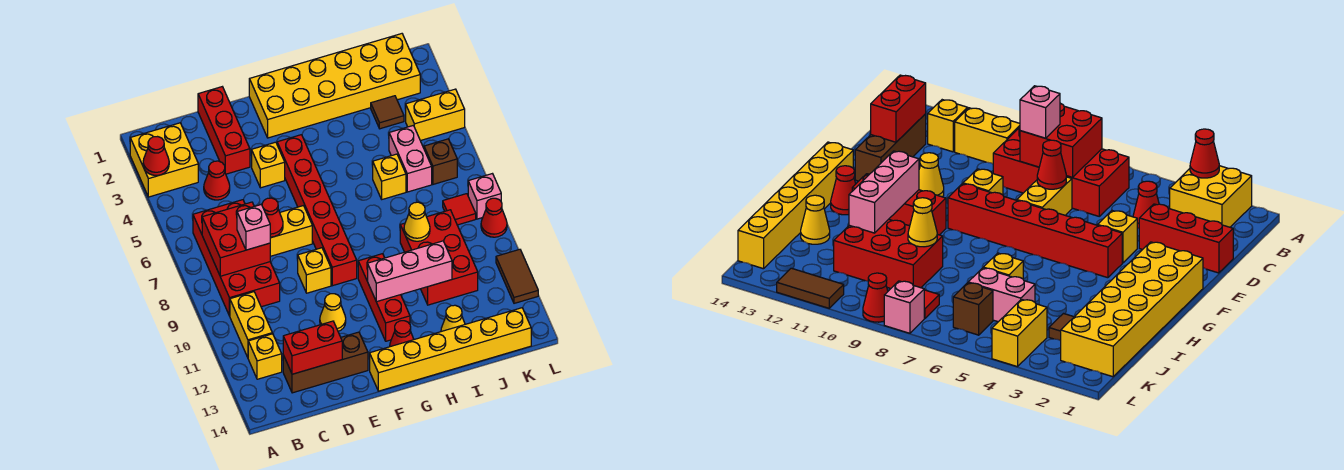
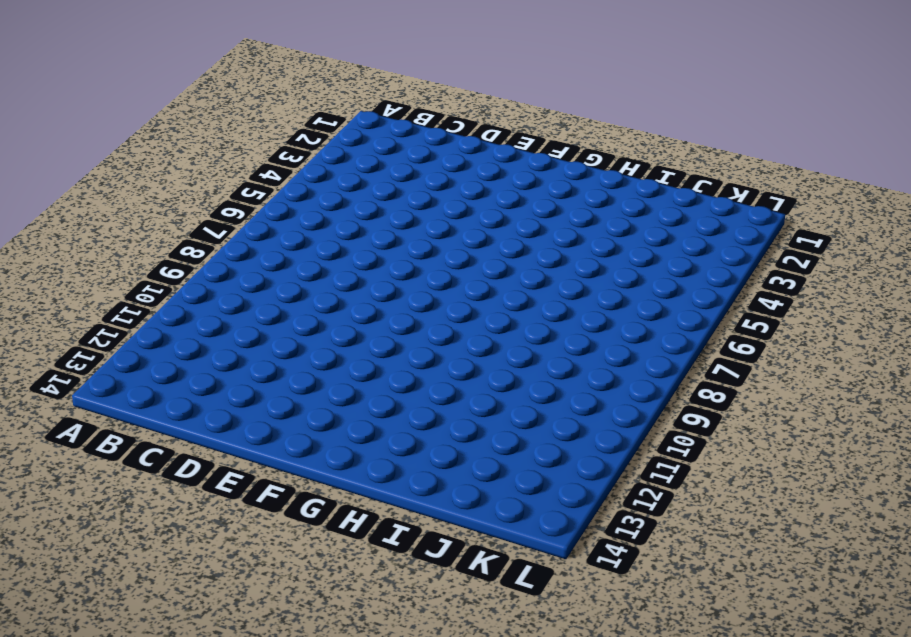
none -> yellow brick A2:B3 level 1
none -> red brick B6:C9 level 1
none -> yellow brick B10:B11 level 1
none -> yellow brick B12 level 1

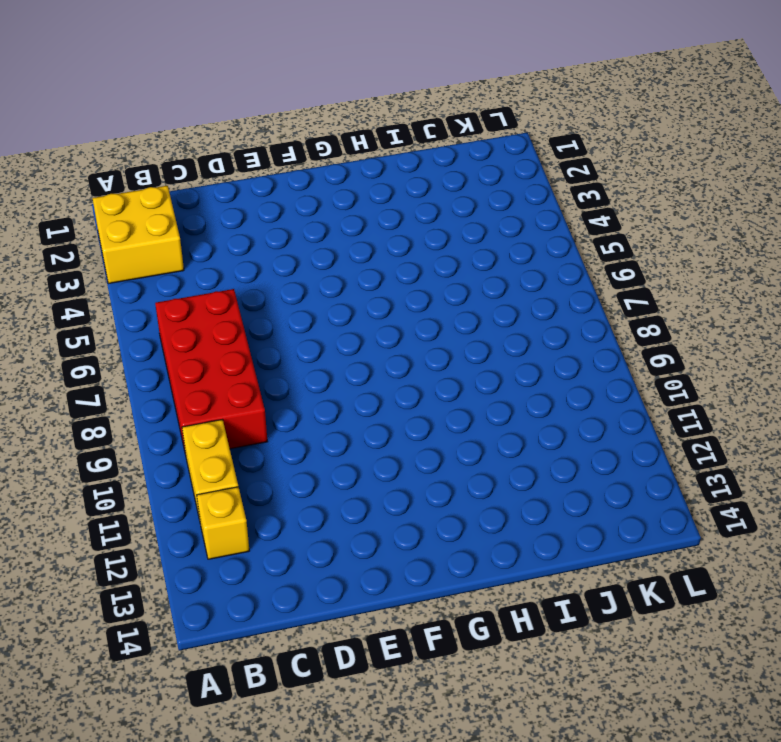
none -> red cone C4 level 1
none -> brown brick C13:E13 level 1
none -> red brick D1:D3 level 1
none -> yellow brick D7:E7 level 1

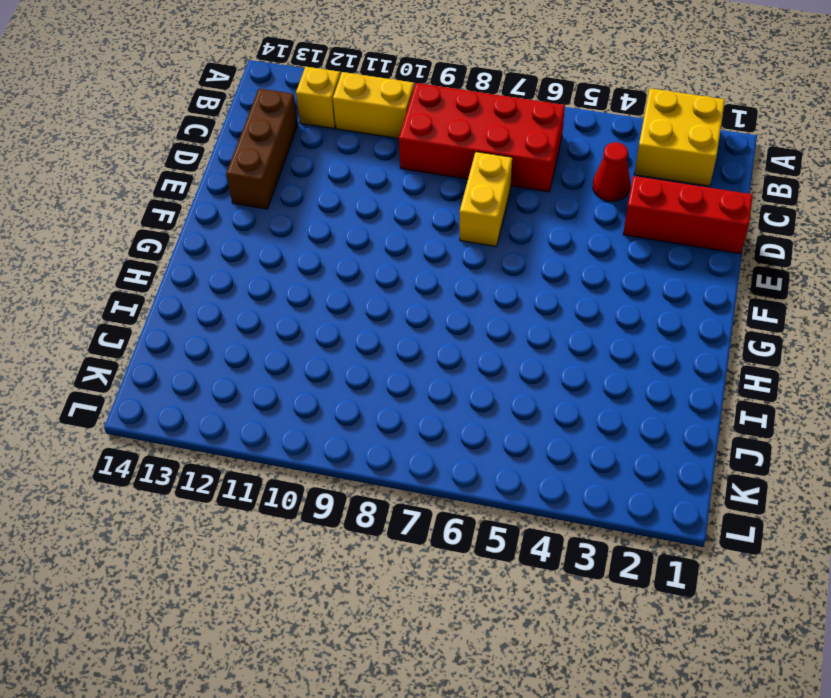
none -> yellow brick E4 level 1
none -> yellow brick E9 level 1
none -> yellow cone E11 level 1
none -> yellow brick F1:K2 level 1

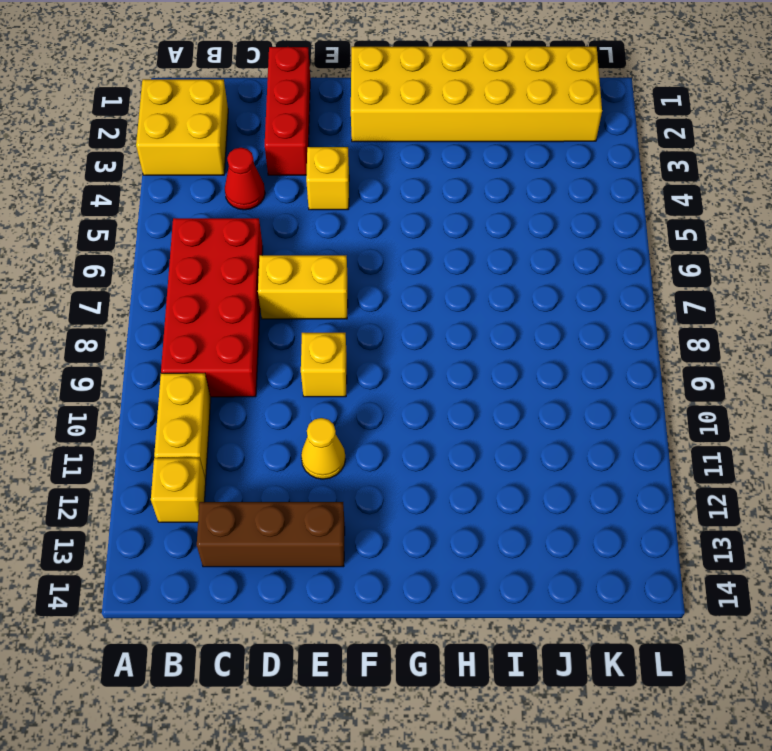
none -> red brick F4:F9 level 1
none -> yellow brick F14:K14 level 1
none -> red brick G10:G12 level 1
none -> red cone G13 level 1

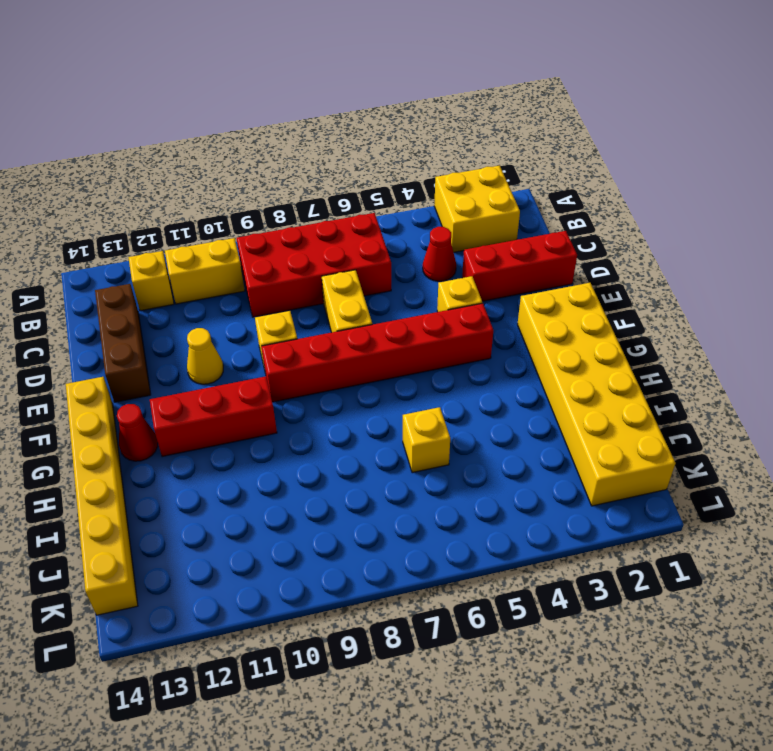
none -> red brick I9:J11 level 1
none -> yellow cone I13 level 1
none -> brown tile J3 level 1
none -> pink brick J5:J6 level 1

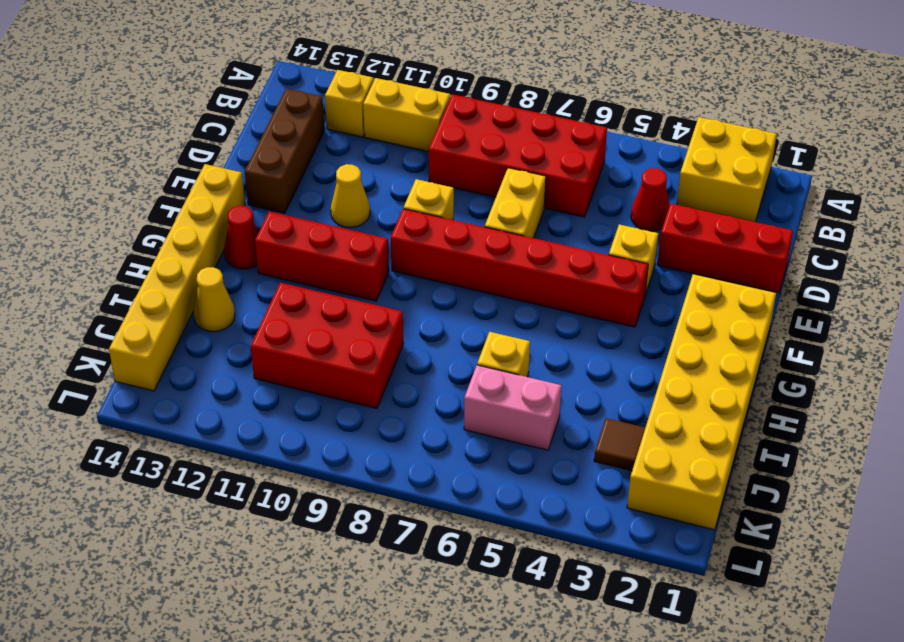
none -> yellow brick K4:L4 level 1
none -> brown brick K6 level 1
none -> red tile K8 level 1
none -> pink brick L8 level 1

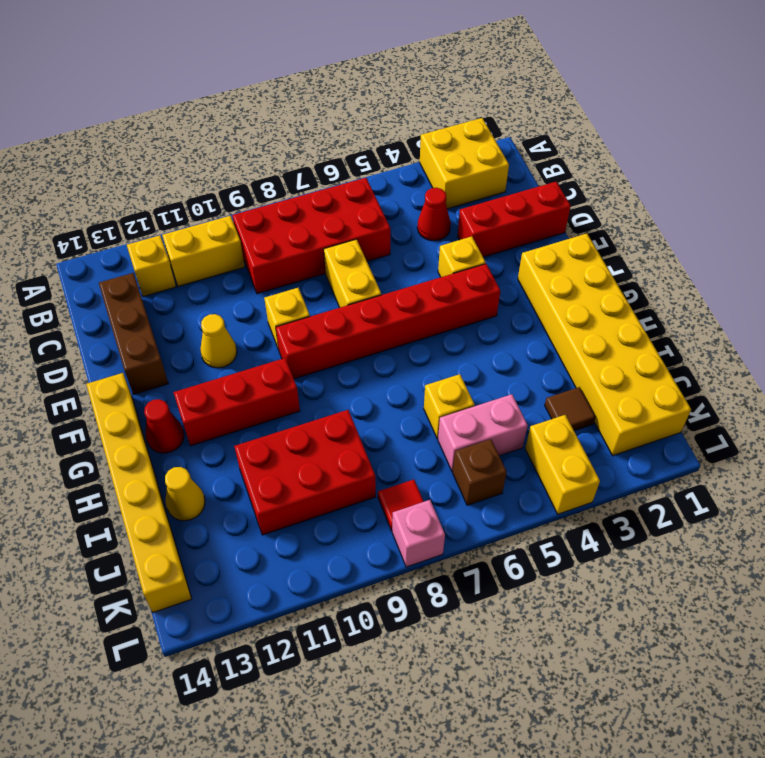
none -> red cone L9 level 1
none -> brown tile L11:L12 level 1
none -> red cone A3 level 2
none -> red brick B7:C8 level 2

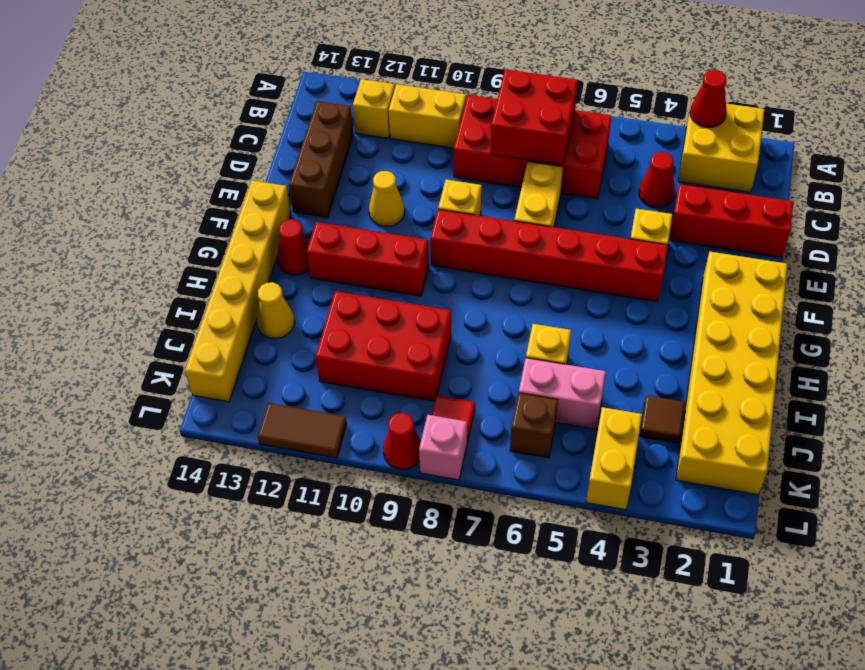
none -> red brick C13:D13 level 2
none -> red cone D7 level 2
none -> pink brick G11:I11 level 2
none -> yellow cone I9 level 2

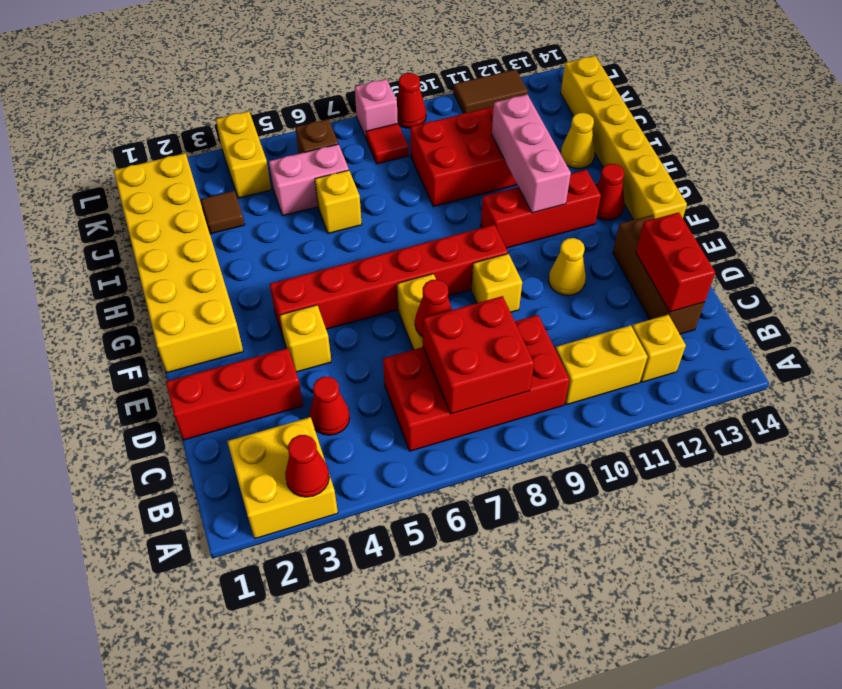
none -> yellow cone I9 level 2
none -> pink brick C8 level 3

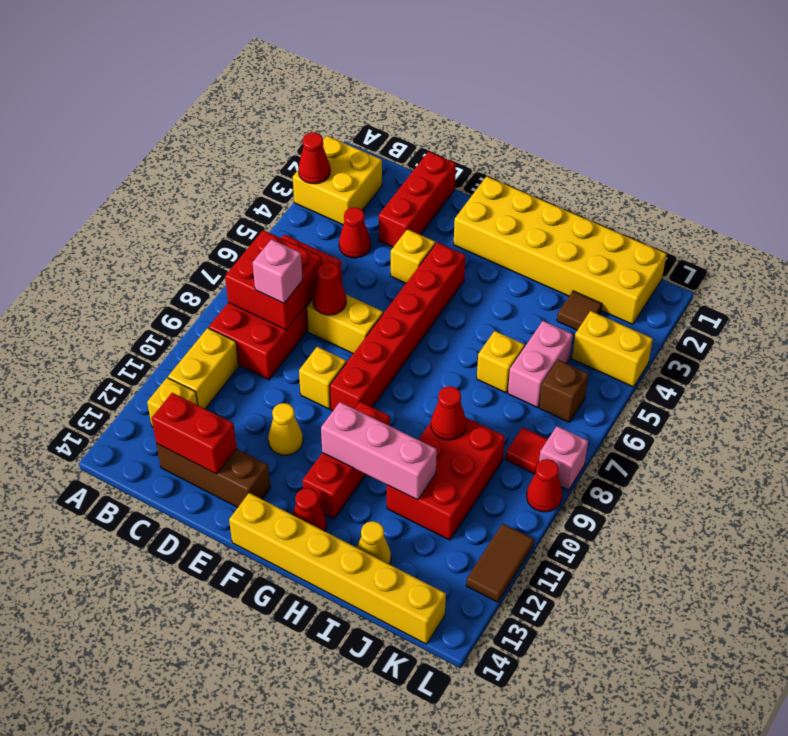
red cone I9 level 2 -> yellow cone I9 level 2

